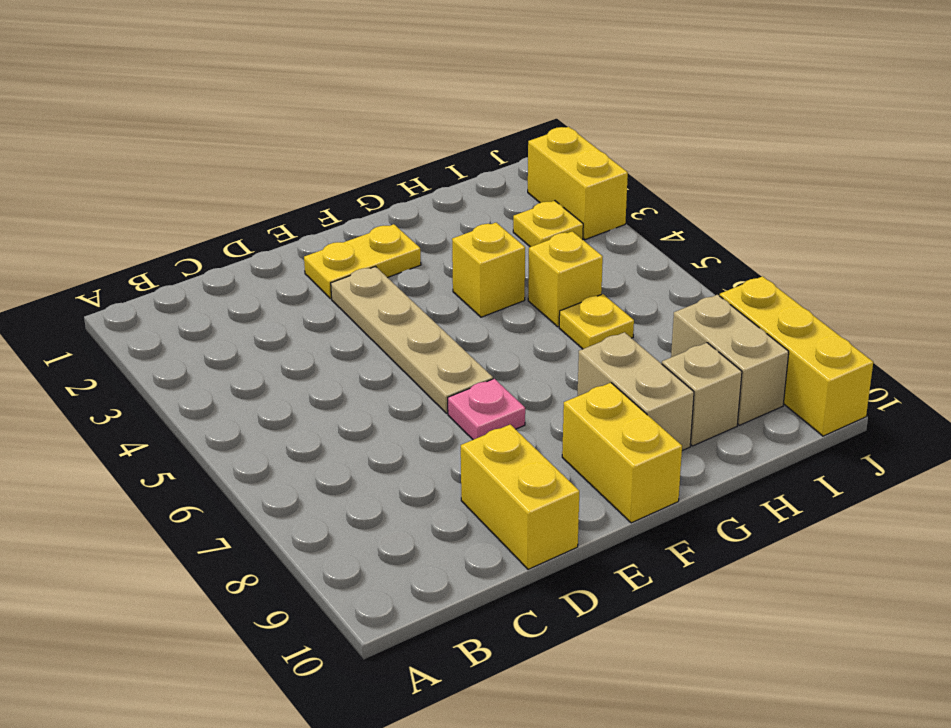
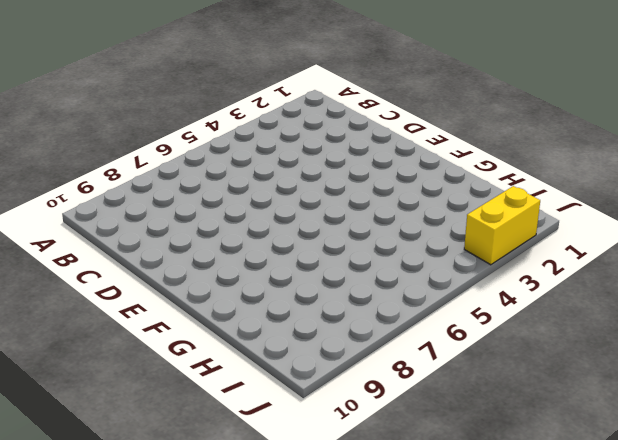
none -> yellow brick D9:D10 level 1
none -> yellow plate E2:F2 level 1
none -> tan plate E3:E6 level 1

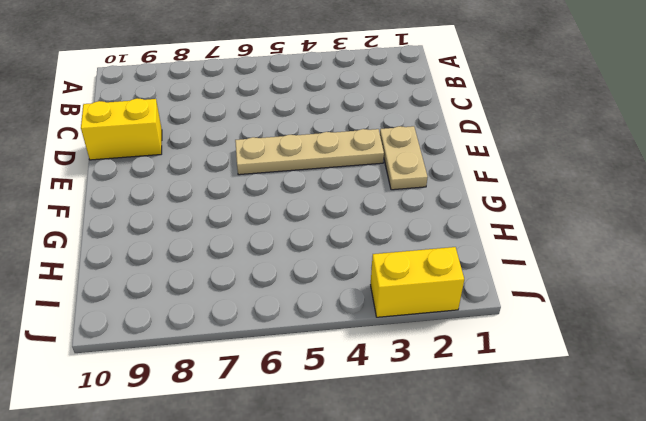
tan plate E2:F2 level 1 -> yellow plate E2:F2 level 1
none -> pink plate E7 level 1
none -> yellow brick F9:F10 level 1
none -> yellow brick G4 level 1

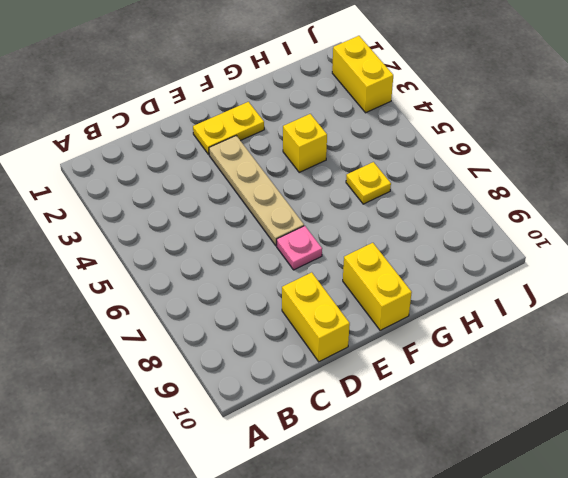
none -> tan brick G8:G9 level 1
none -> yellow brick H5 level 1
none -> tan brick H9 level 1

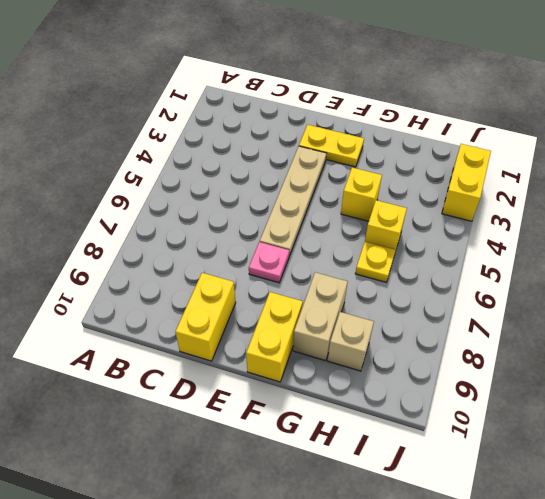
none -> yellow plate I3 level 1
none -> tan brick I8:I9 level 1
none -> yellow brick J8:J10 level 1

